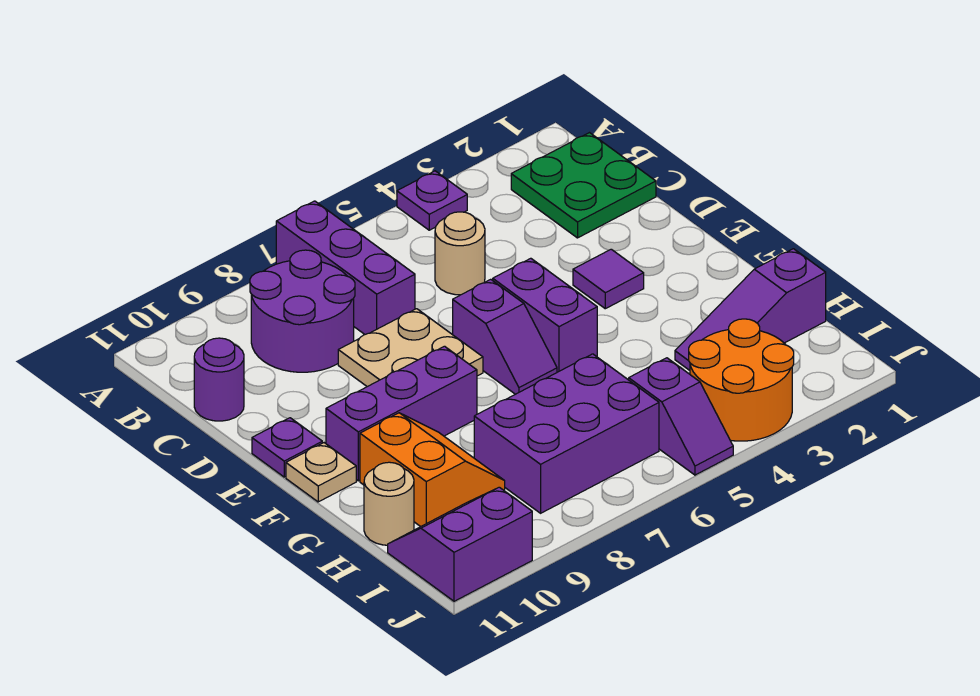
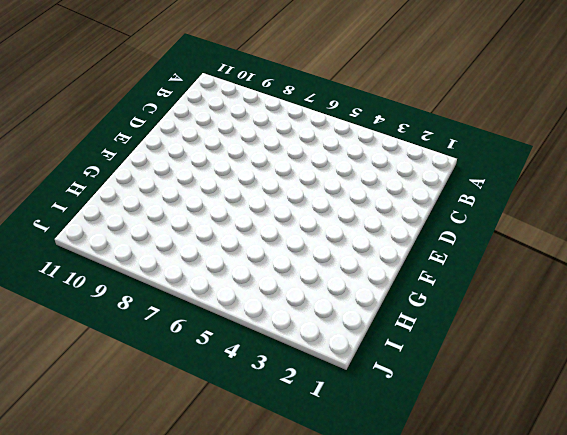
none -> purple plate A4 level 1
none -> purple brick A7:C7 level 1
none -> green plate B1:C2 level 1

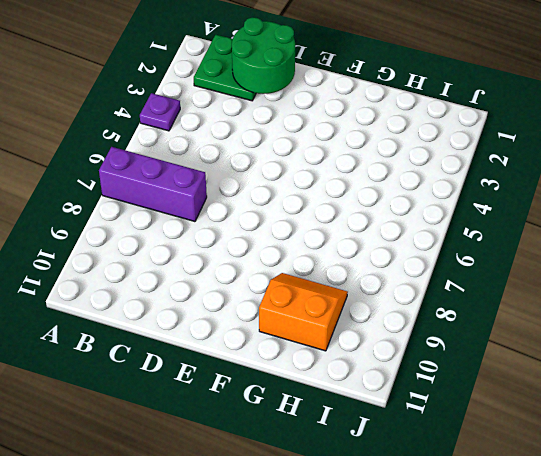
green round brick C1:D2 level 2 -> none
none -> purple round brick B8:C9 level 1
none -> tan round brick C5 level 1
none -> purple round brick C11 level 1

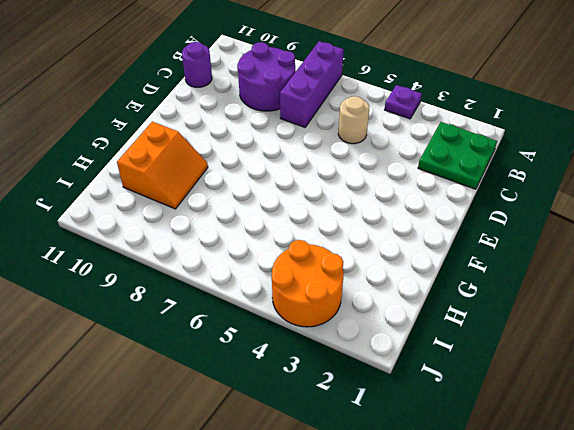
none -> tan plate D7:E8 level 1
none -> purple tile E3 level 1
none -> purple brick E5:F5 level 1

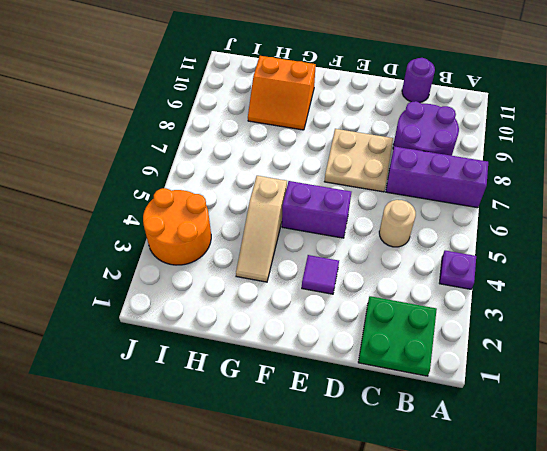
tan slope G3:G5 level 1 top 5 -> none
none -> purple slope E6:F6 level 1 top E
none -> purple plate E11 level 1
none -> purple brick F8:F10 level 1

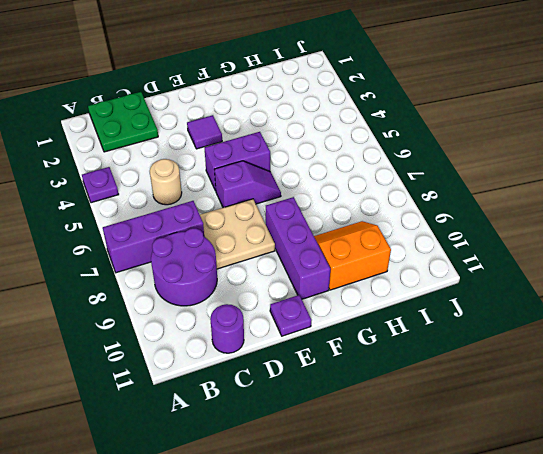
none -> tan plate F11 level 1
none -> purple slope H1:H3 level 1 top 1
none -> purple brick H6:I8 level 1

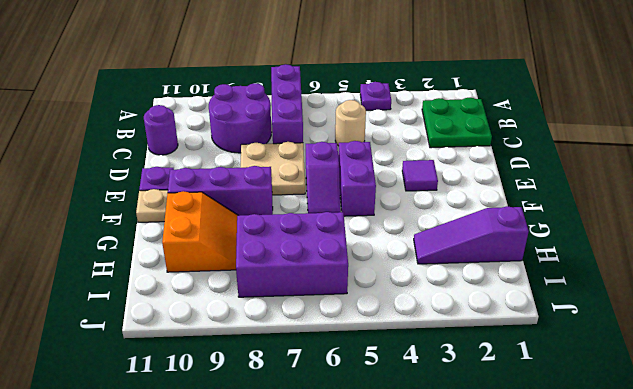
none -> tan round brick H11 level 1
none -> orange round brick I3:J4 level 1
none -> purple slope I5:J5 level 1 top I

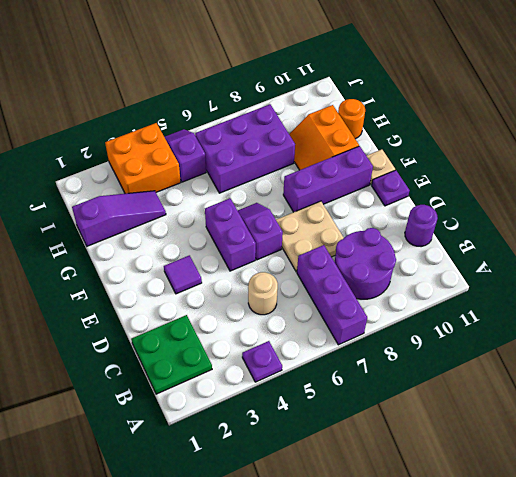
orange round brick H11 level 1 -> tan round brick H11 level 1
orange brick I3:J4 level 1 -> orange round brick I3:J4 level 1
none -> purple slope I10:J11 level 1 top J

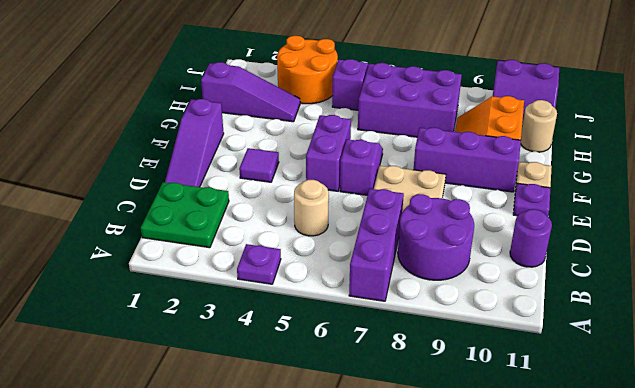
purple slope D1:F1 level 1 top F -> none

